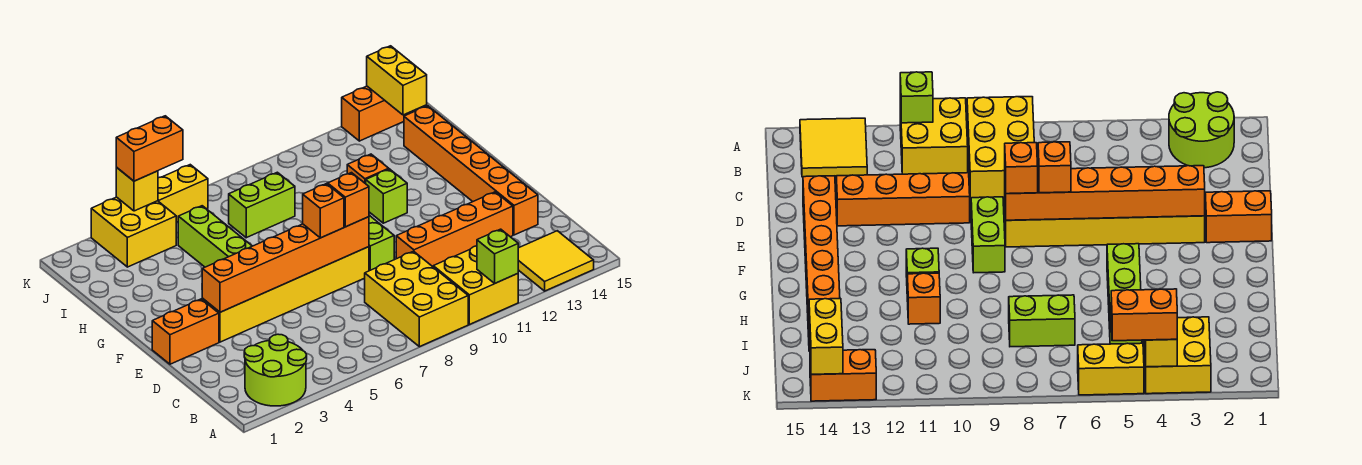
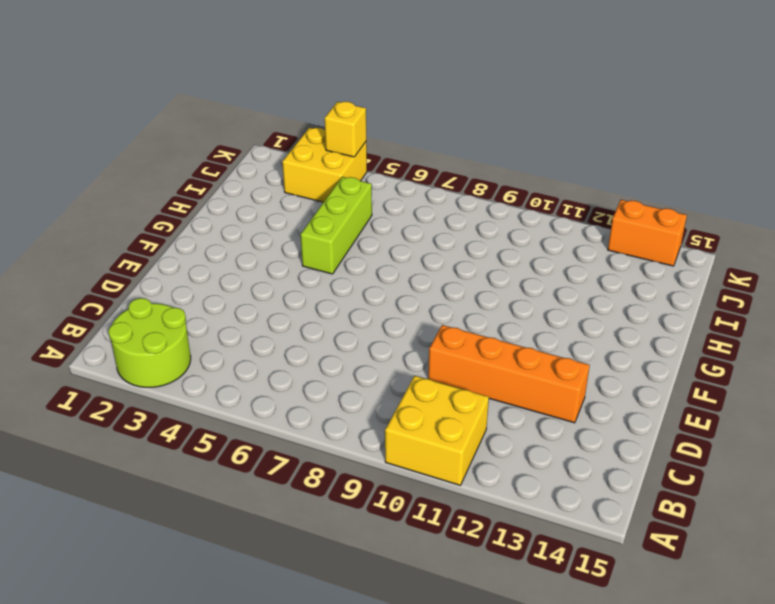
none -> yellow brick A8:C9 level 1
none -> yellow tile A13:B14 level 1
none -> orange brick D14:I14 level 1

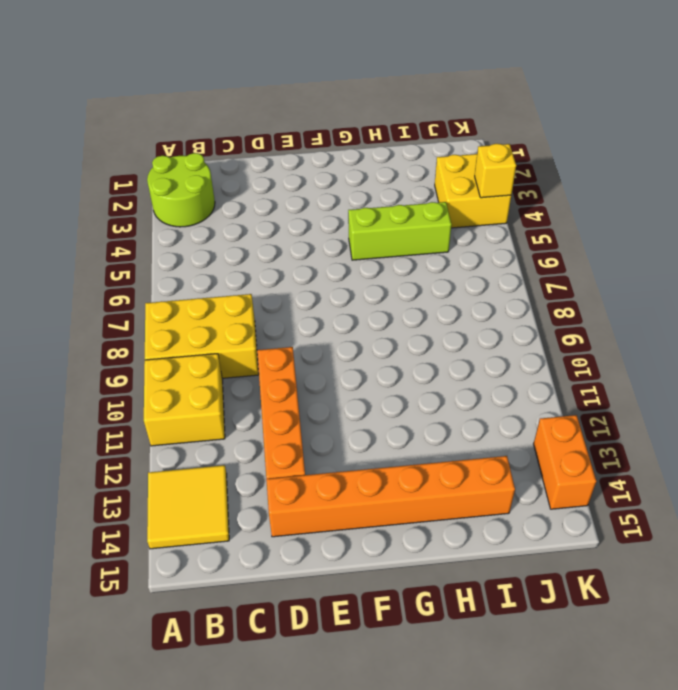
none -> orange brick E1:E2 level 1
none -> yellow brick E3:E8 level 1
none -> lime brick E9:F9 level 1

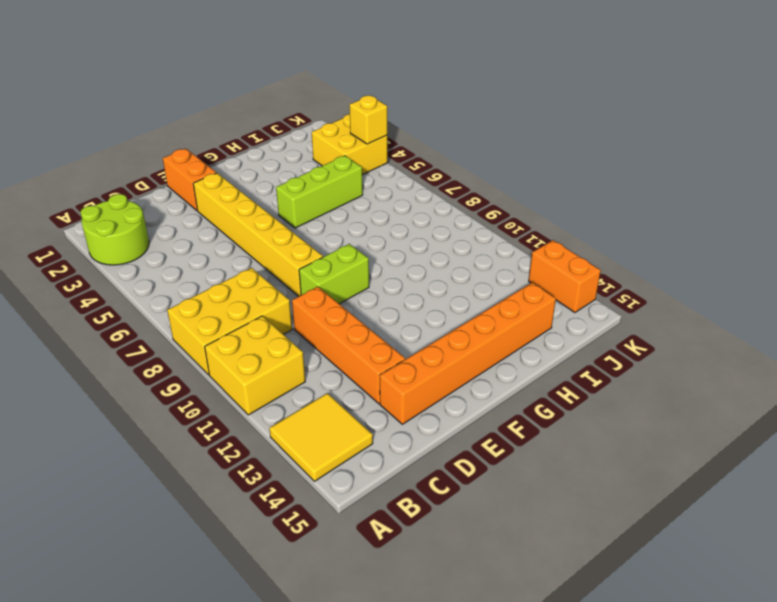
none -> lime brick G11 level 1
none -> orange brick H11 level 1
none -> lime brick I7:I8 level 1

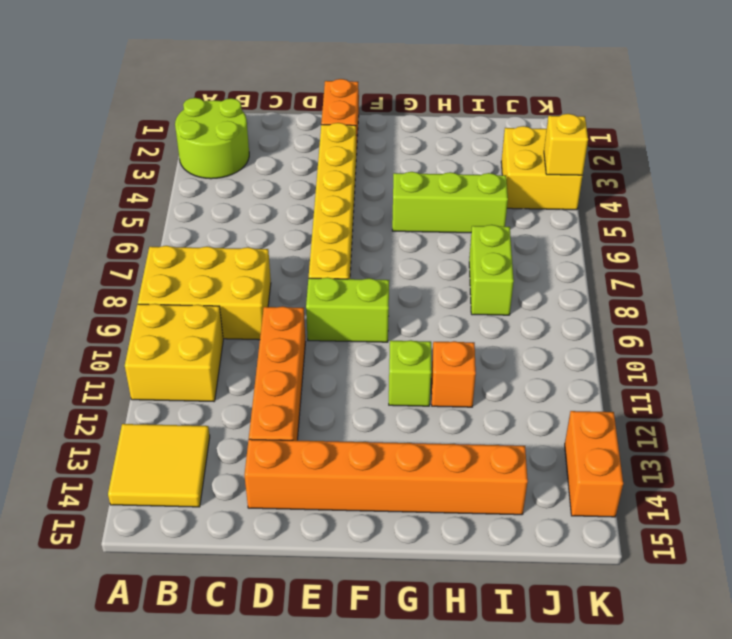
none -> yellow brick K5:K6 level 1
none -> lime brick A11 level 2
none -> orange brick E3:E8 level 2

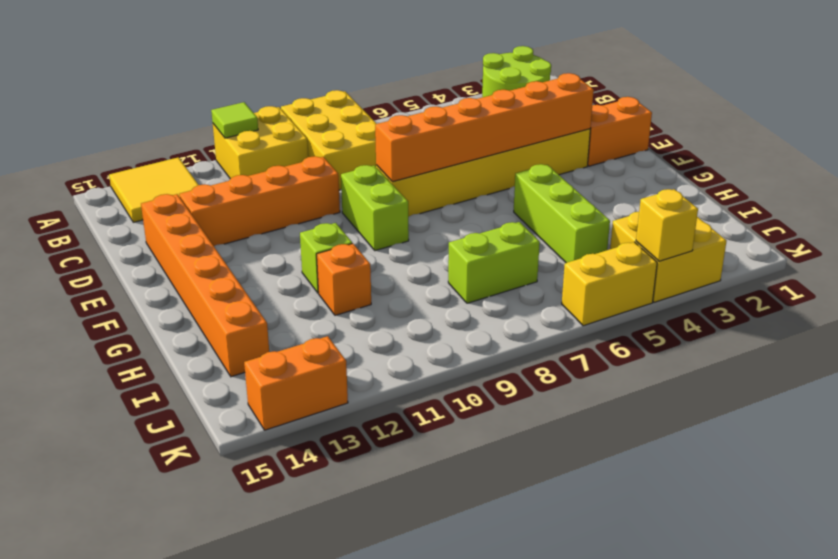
lime tile A11 level 2 -> lime brick A11 level 2
none -> yellow brick J14:K14 level 2
none -> orange brick E7 level 3
none -> orange brick E8 level 3

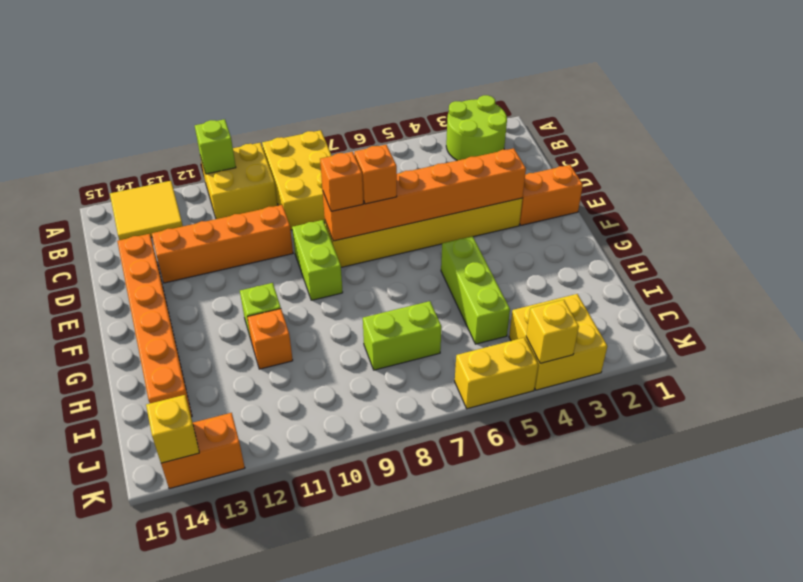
yellow brick K14 level 2 -> yellow brick J14:K14 level 2
none -> orange brick K4:K5 level 3

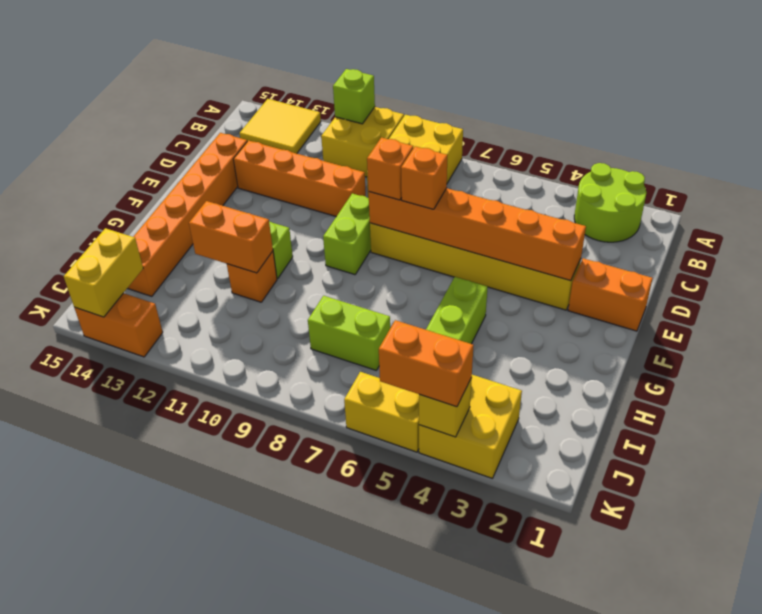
orange brick H11:H12 level 2 -> none

